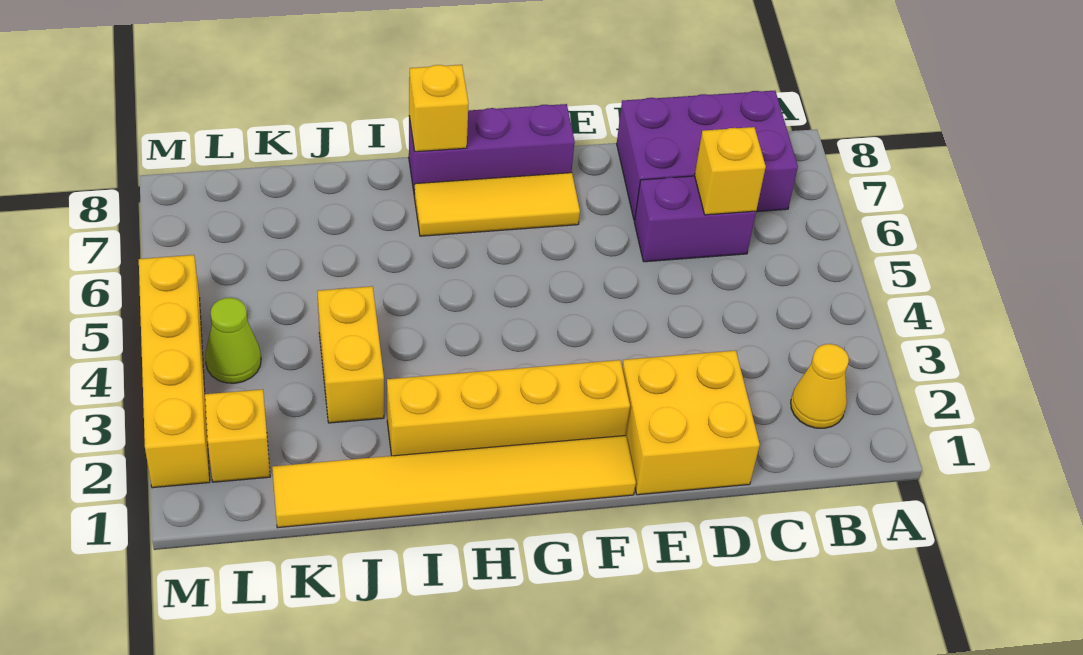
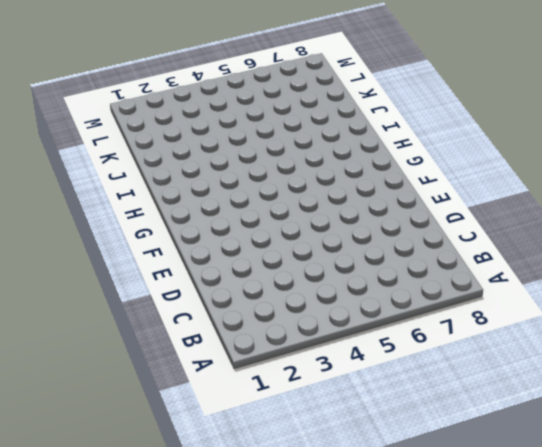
none -> yellow cone B2 level 1
none -> purple brick B7:D8 level 1
none -> purple brick C6:D6 level 1

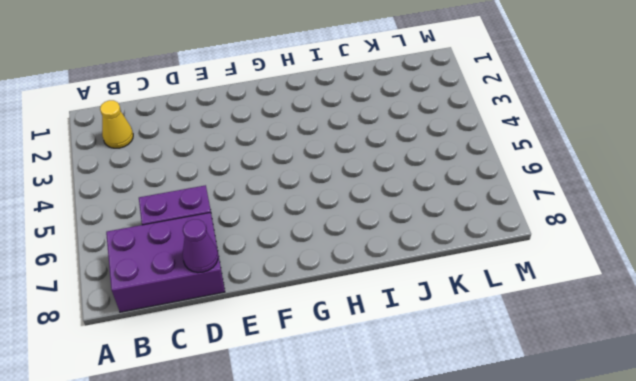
purple cone D8 level 2 -> none
none -> yellow brick D1:E2 level 1
none -> yellow tile F1:K1 level 1
none -> yellow brick F2:I2 level 1

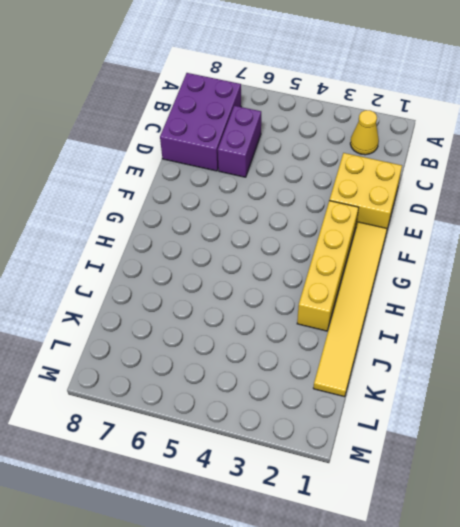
none -> yellow tile F7:H7 level 1
none -> purple brick F8:H8 level 1
none -> yellow brick J3:J4 level 1

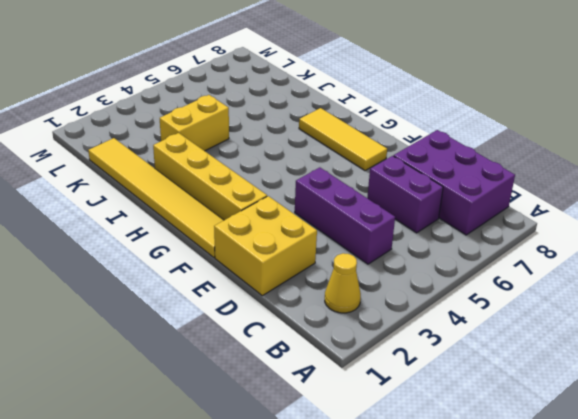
purple brick C4:E4 level 1 -> purple brick F8:H8 level 1
none -> yellow brick L2 level 1
none -> lime cone L4 level 1
none -> yellow brick M2:M5 level 1

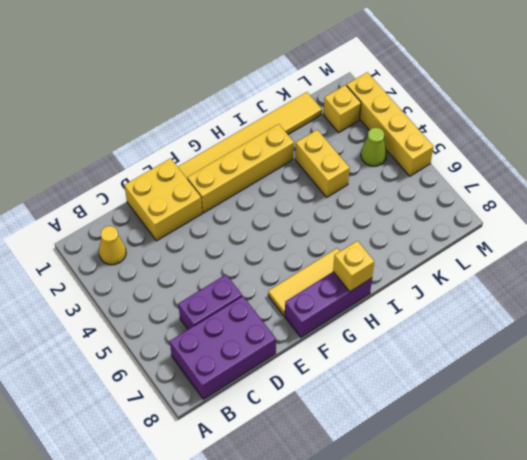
none -> yellow brick C6 level 2

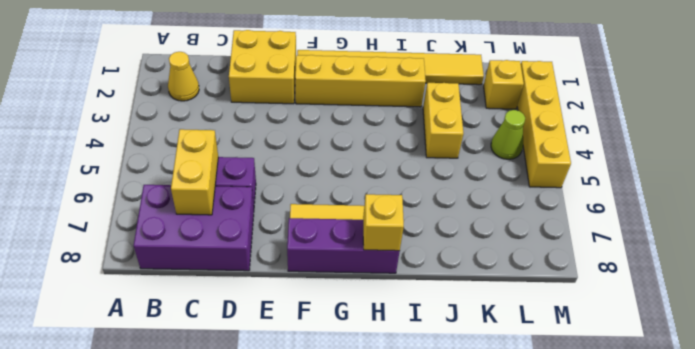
yellow brick C6:C7 level 2 -> yellow brick C6 level 2

